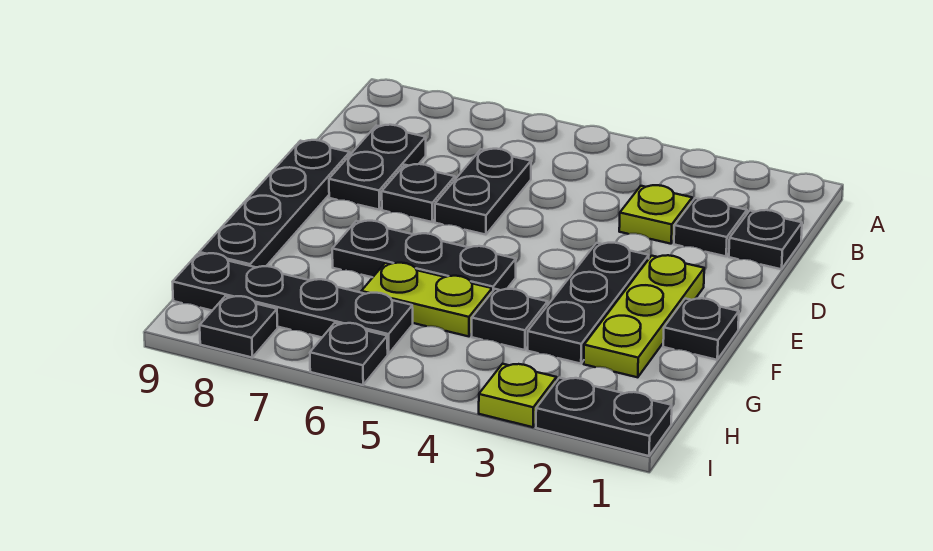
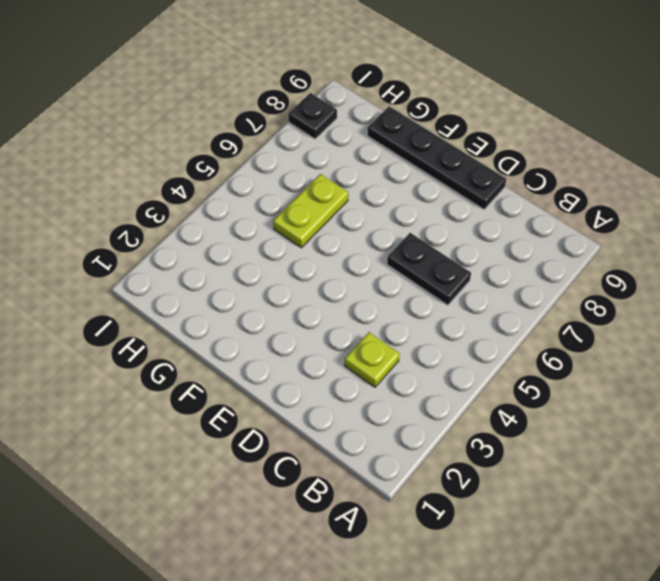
none -> black plate C1 level 1
none -> black plate C2 level 1
none -> black plate C8:D8 level 1

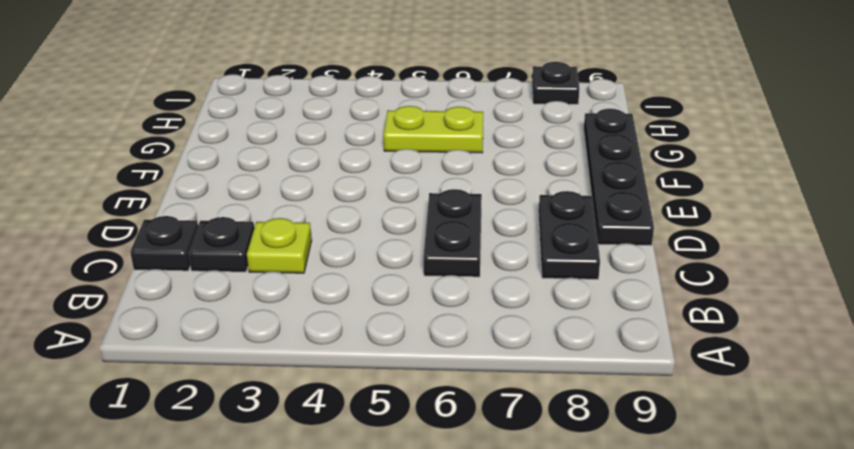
none -> black plate D7 level 1
none -> lime plate E2:G2 level 1
none -> black plate E3:G3 level 1

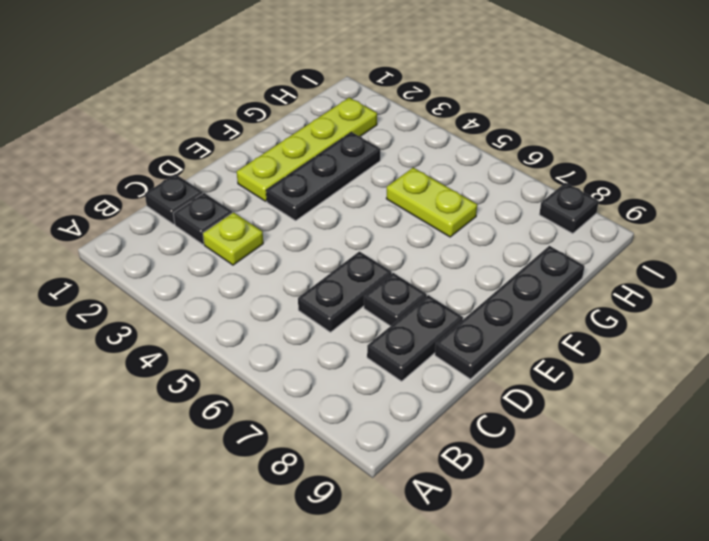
lime plate E2:H2 level 1 -> lime plate E2:G2 level 1
none -> black plate F1 level 1
none -> black plate F5:F7 level 1
none -> black plate G4 level 1

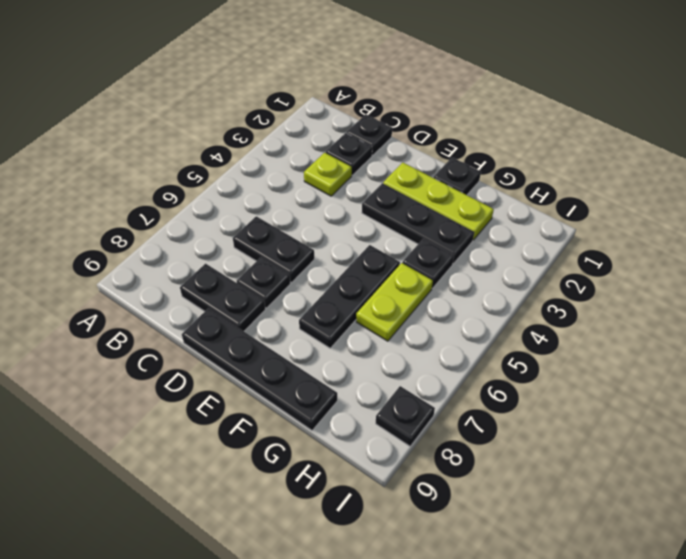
none -> black plate H6:H9 level 1
none -> black plate I1:I2 level 1
none -> lime plate I3 level 1

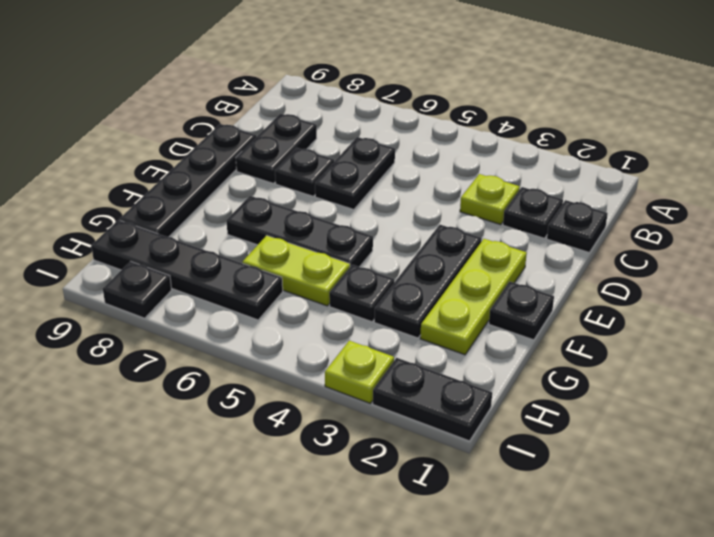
none -> black plate I6 level 1

